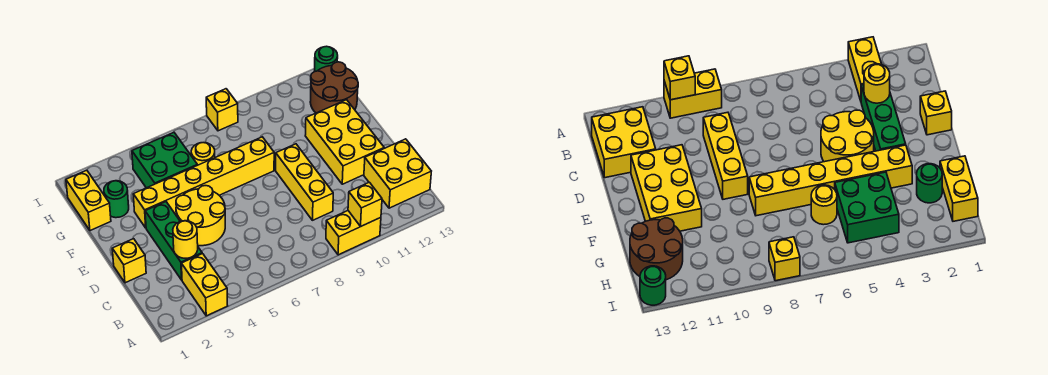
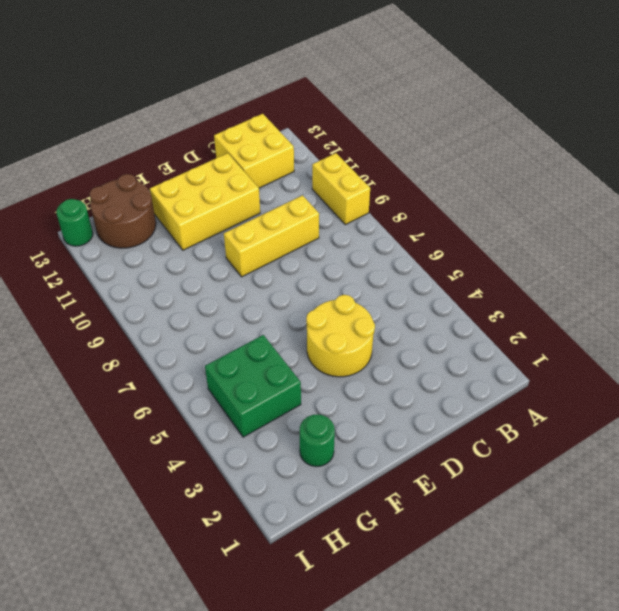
none -> yellow brick A3:B3 level 1
none -> green brick C3:E3 level 1
none -> yellow brick D1 level 1

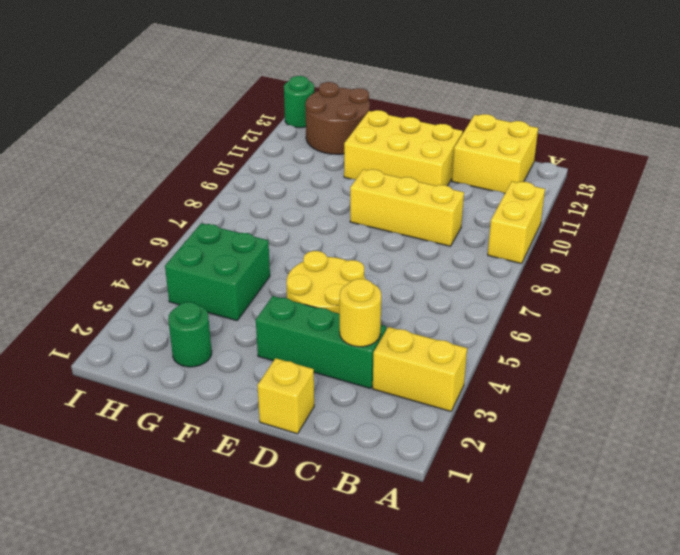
none -> yellow brick F3:F8 level 1
none -> yellow brick G1:H1 level 1
none -> yellow round brick G6 level 1

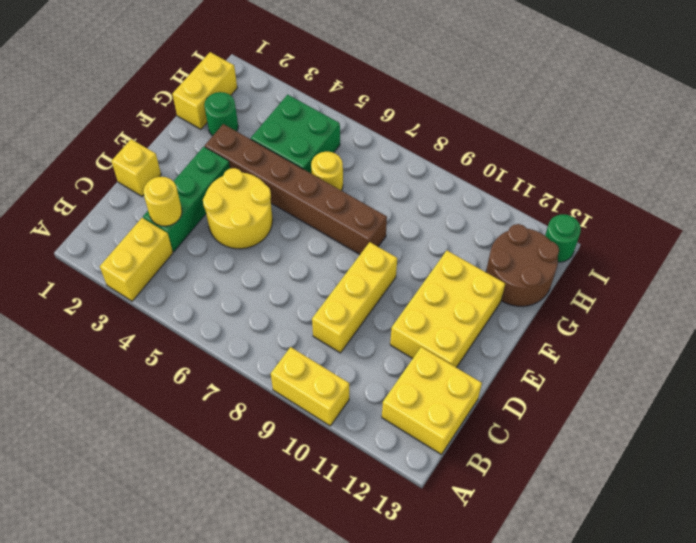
brown brick F3:F8 level 1 -> yellow brick F3:F8 level 1
none -> yellow brick I8 level 1
none -> yellow brick A10 level 2

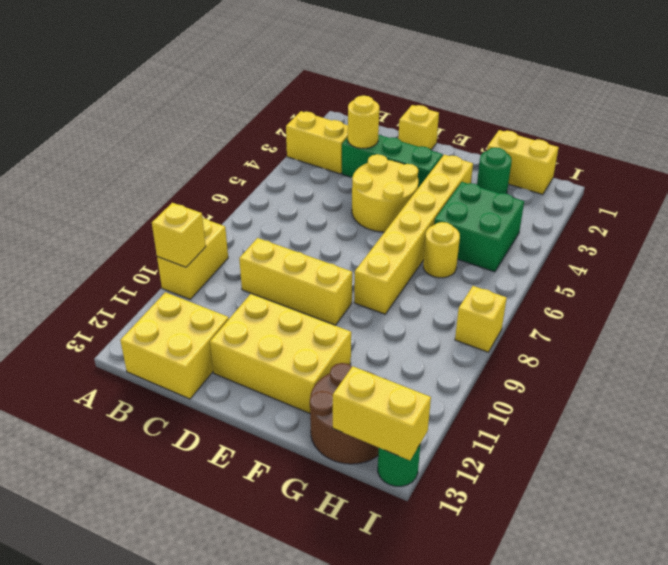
yellow brick H13:I13 level 2 -> none

